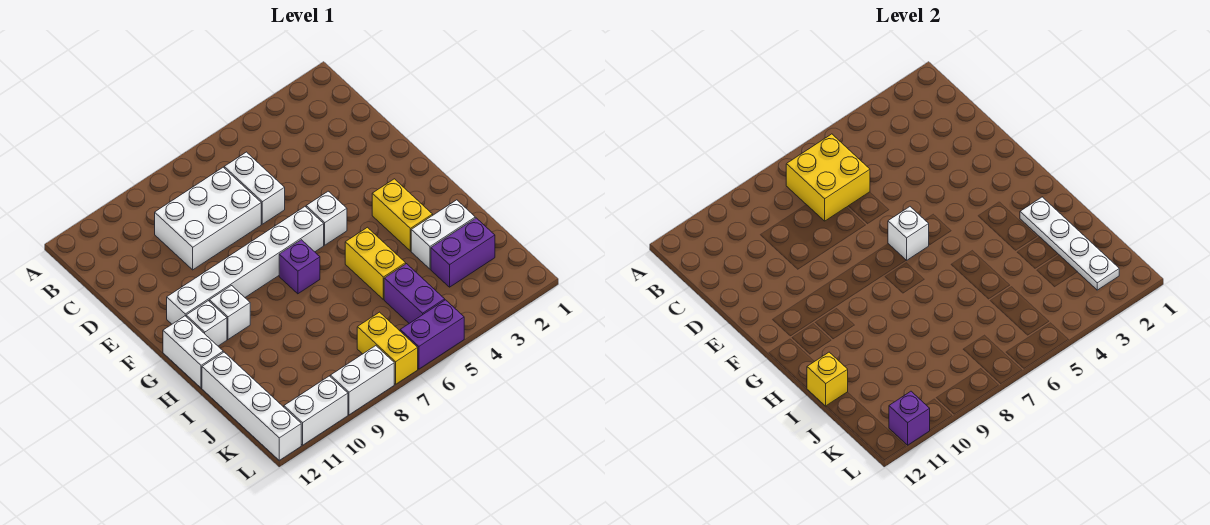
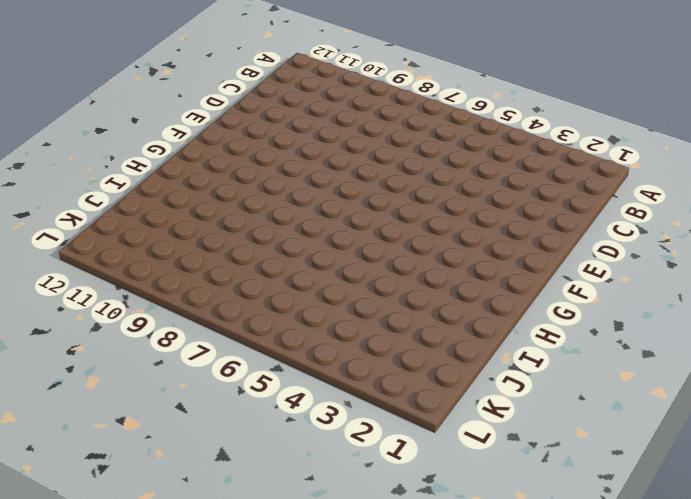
none -> white brick C6:D6 level 1
none -> white brick C7:D9 level 1
none -> white brick F5 level 1

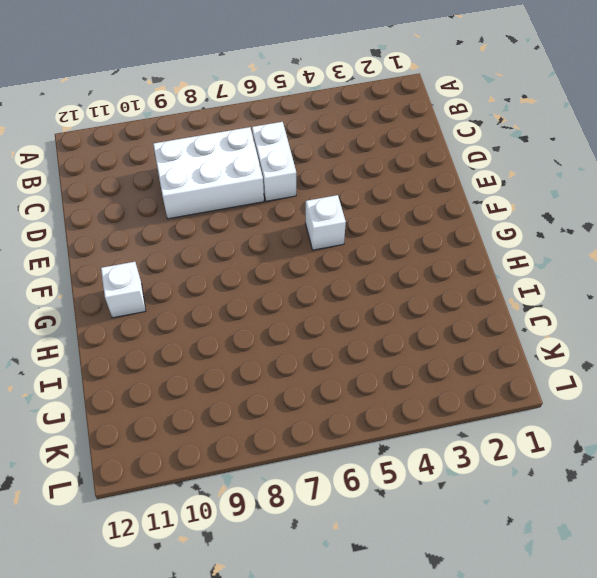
none -> white brick F6:F11 level 1
none -> yellow brick G3:H3 level 1
none -> purple brick G7 level 1

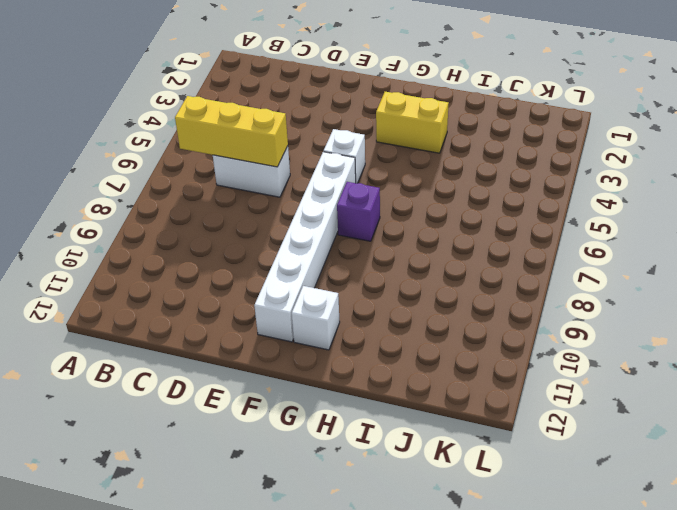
yellow brick B6:D6 level 2 -> yellow brick B6:C7 level 2
none -> white brick C7:D9 level 1
none -> white brick G10 level 1
none -> white brick G12:H12 level 1

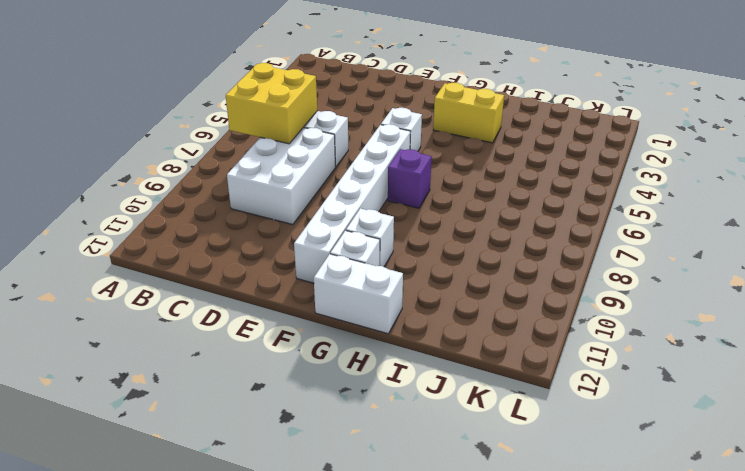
none -> yellow brick H5:I5 level 1
none -> white brick I2:I3 level 1
none -> white brick I12:L12 level 1

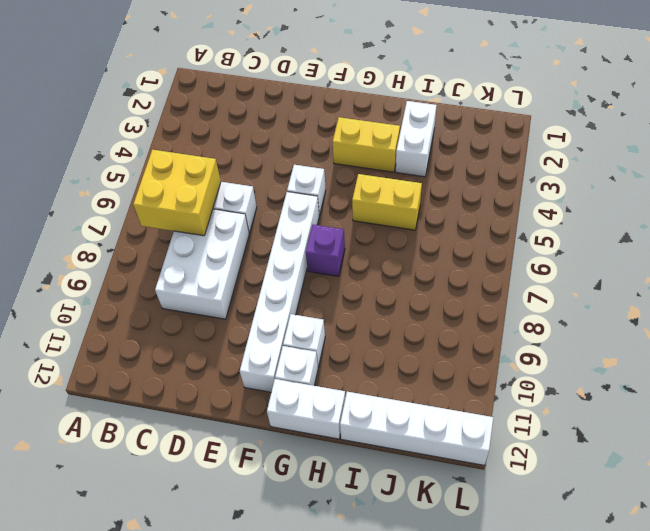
none -> purple brick J2:J3 level 1
none -> purple brick J5:K5 level 1
none -> yellow brick K7:L7 level 1

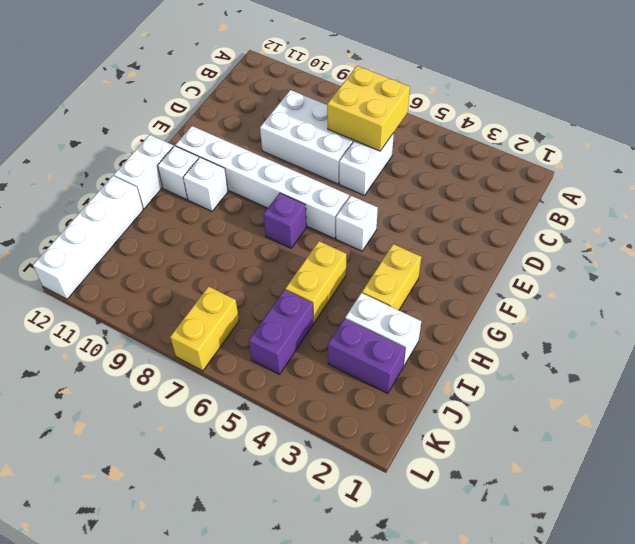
none -> purple brick L5:L6 level 1
none -> white brick L8:L9 level 1
none -> white brick L10:L11 level 1

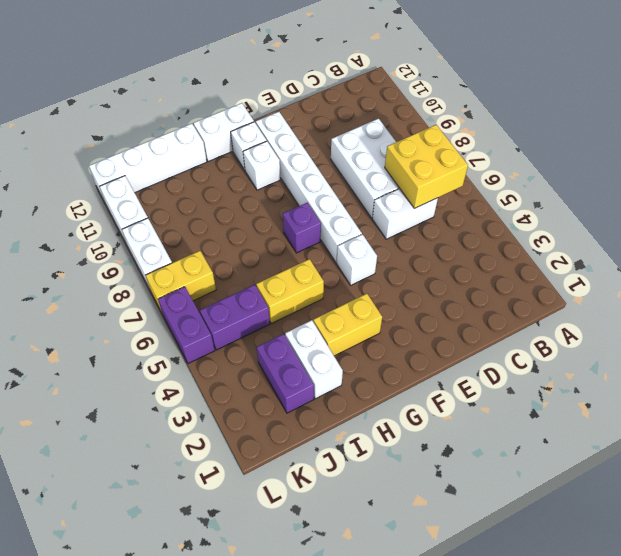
none -> white brick F6 level 2
none -> white plate H2:K2 level 2
none -> yellow brick I12 level 2

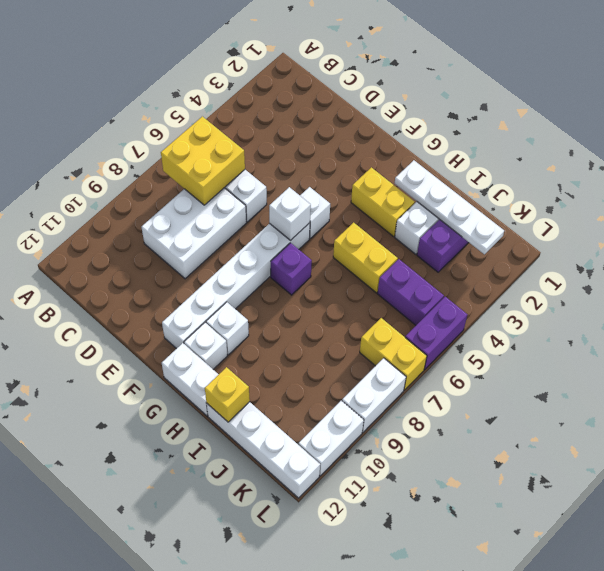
none -> purple brick L11 level 2

